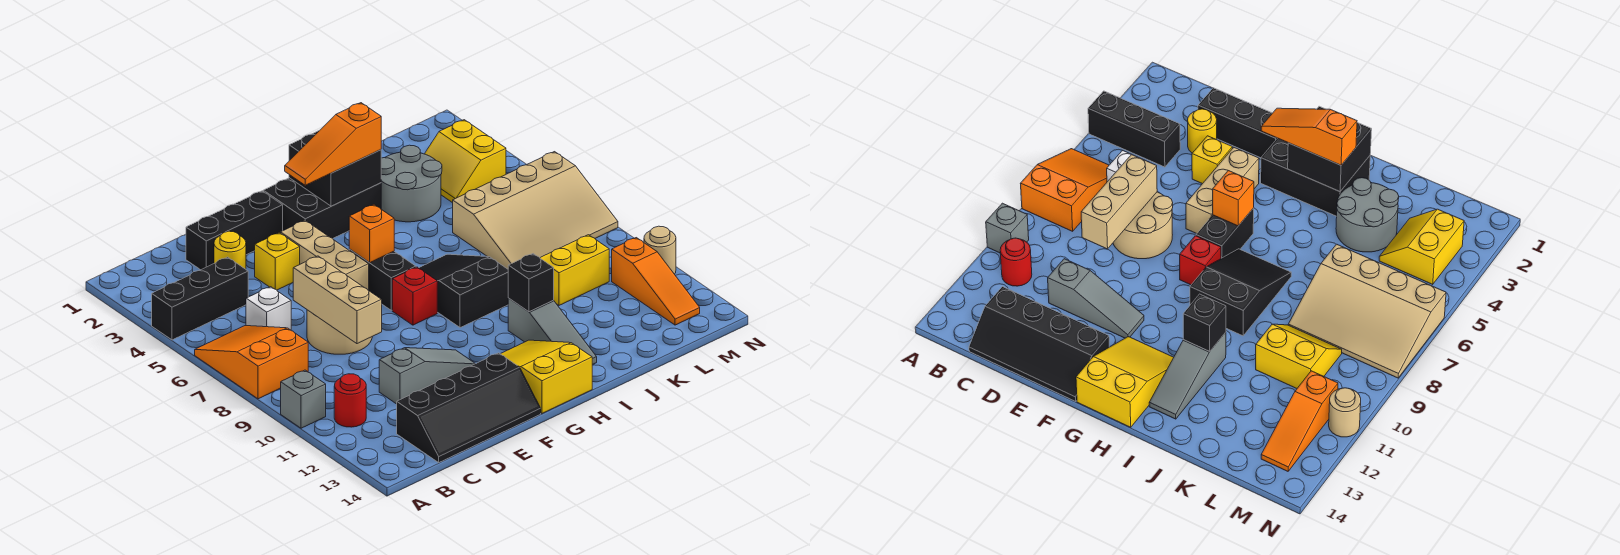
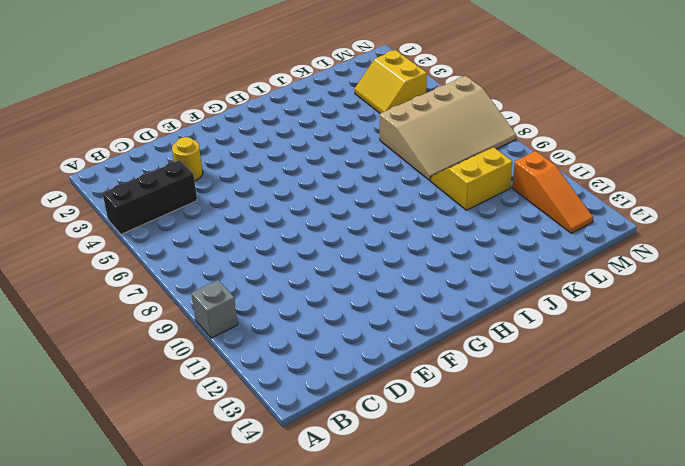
none -> orange slope A6:B8 level 1 top 8
none -> red round brick B11 level 1
none -> white brick C6 level 1

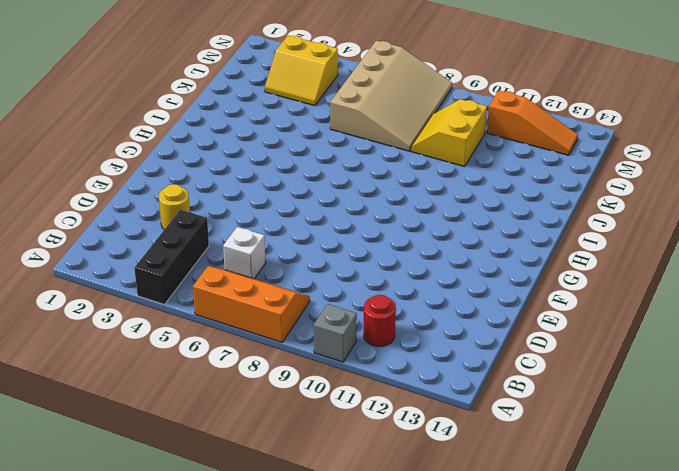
orange slope A6:B8 level 1 top A -> orange slope A6:B8 level 1 top 8
none -> black slope C13:F14 level 1 top 13
none -> black brick D2:F2 level 1
none -> tan round brick D7:E8 level 1

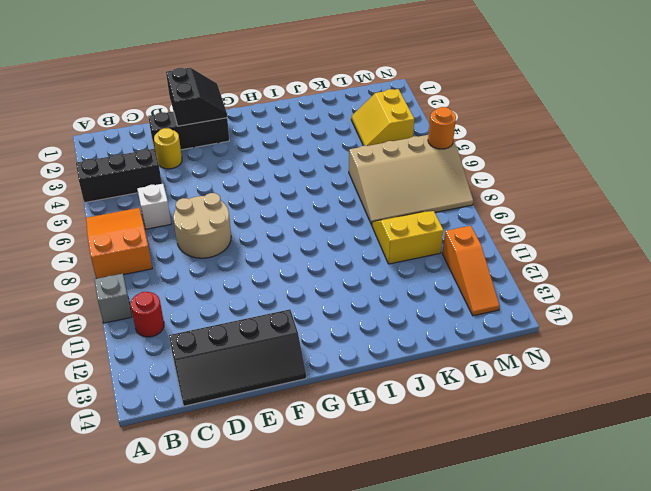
black slope E1:F2 level 2 top E -> none
orange round brick N6 level 2 -> none
none -> grey slope D11:F11 level 1 top D
none -> yellow brick E4 level 1
none -> tan brick F4:F6 level 1

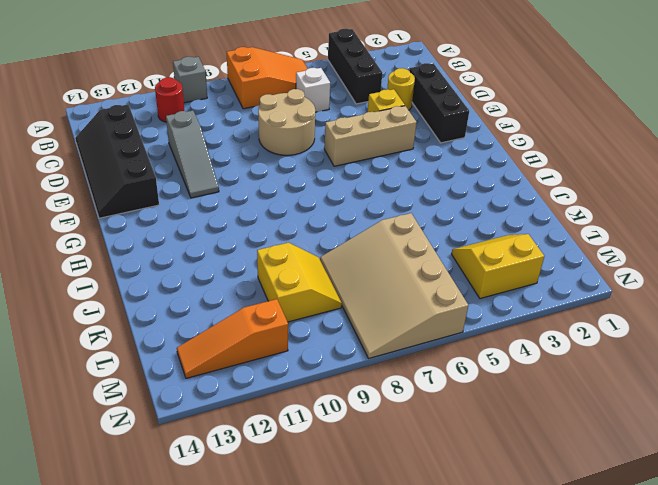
none -> black brick G2:I3 level 1
none -> black brick G6:G7 level 1
none -> red brick G8 level 1

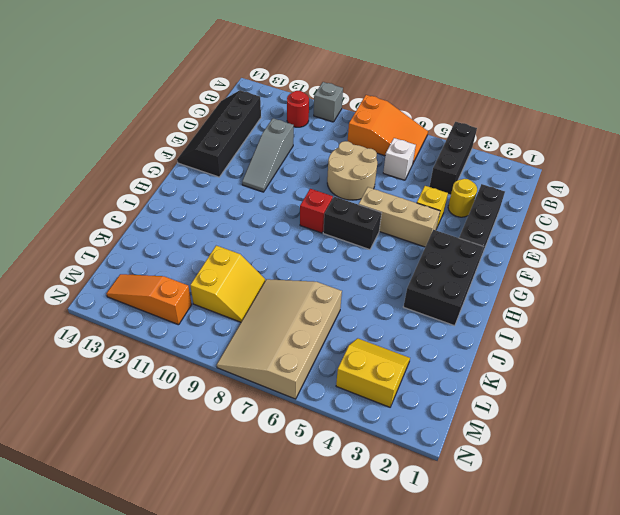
none -> yellow slope G12:H14 level 1 top 14
none -> black slope H7:I9 level 1 top 9
none -> grey slope I11:I13 level 1 top 11

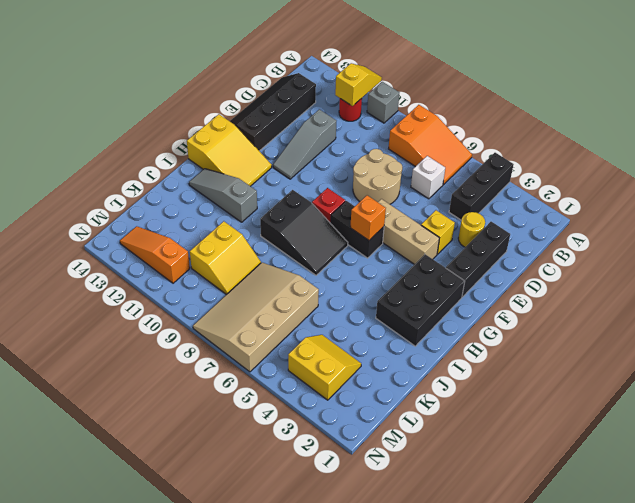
yellow slope A11:B11 level 2 top B -> none
none -> grey round brick J3:K4 level 1
none -> tan round brick N11 level 1
none -> tan brick D7:D9 level 2

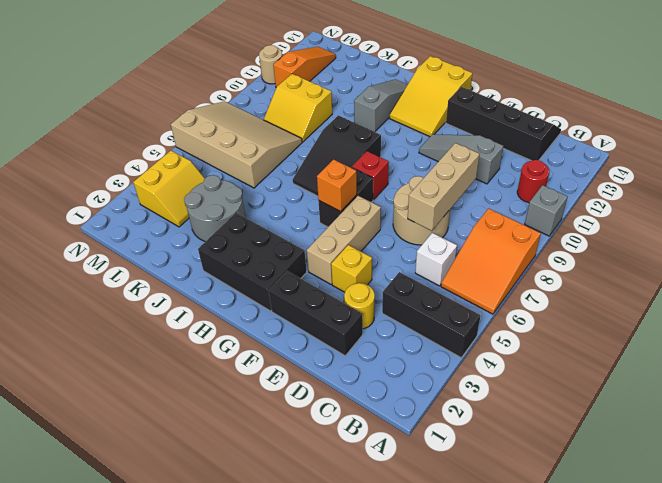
none -> black brick H2:I3 level 2
none -> black brick I11 level 2
none -> orange slope G3:I3 level 3 top I

